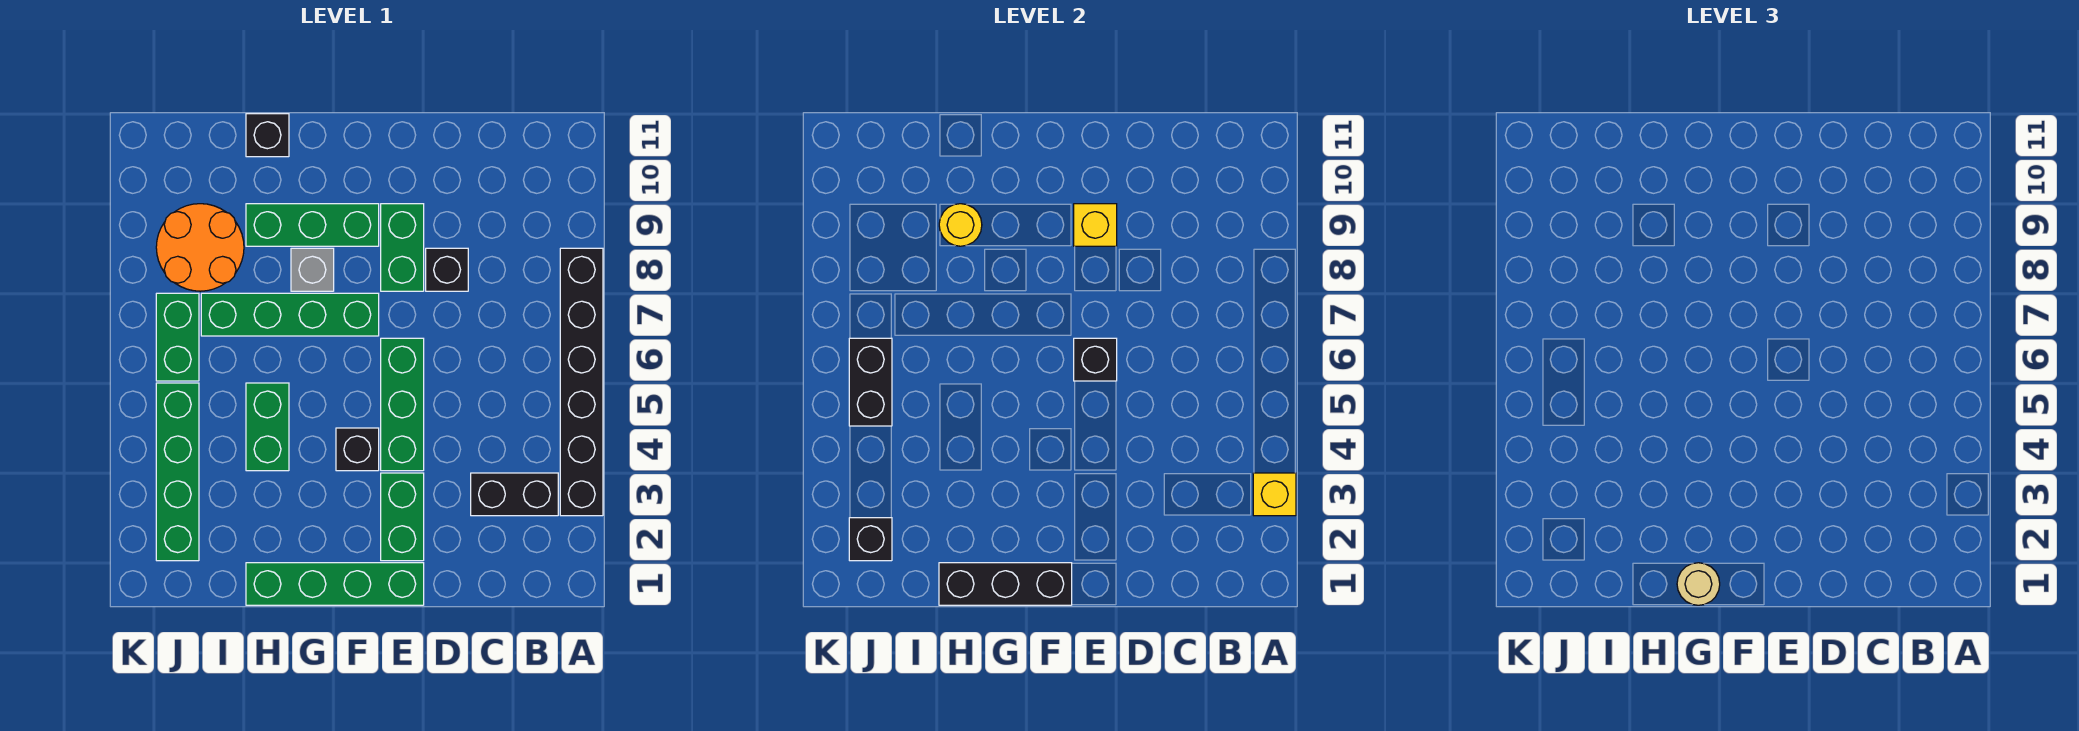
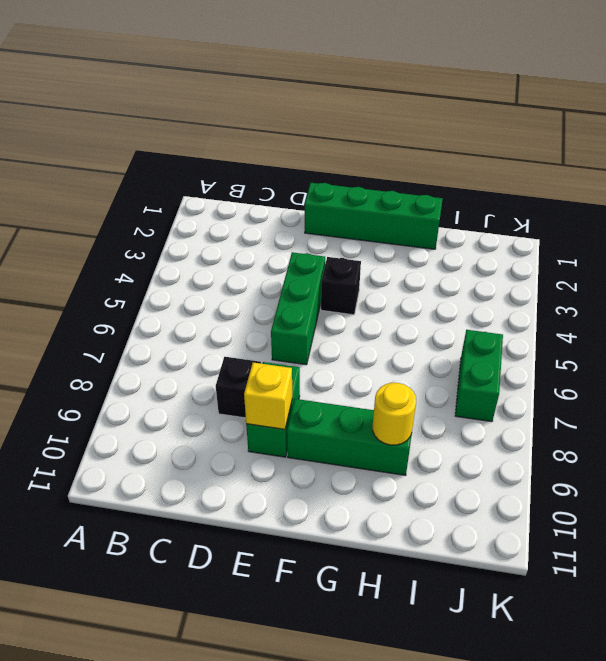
none -> black brick A3:A8 level 1
none -> black brick B3:C3 level 1
none -> green brick E2:E3 level 1

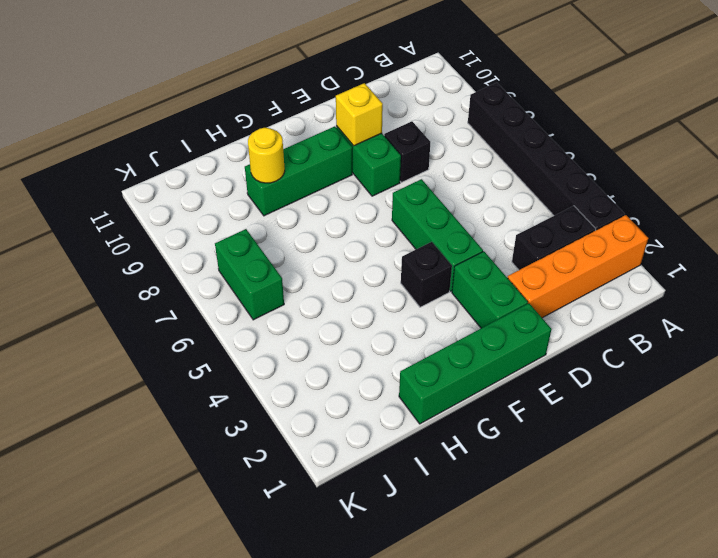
orange brick A2:D2 level 1 -> none
none -> green brick F7:I7 level 1
none -> grey brick G8 level 1
none -> green brick H4:H5 level 1

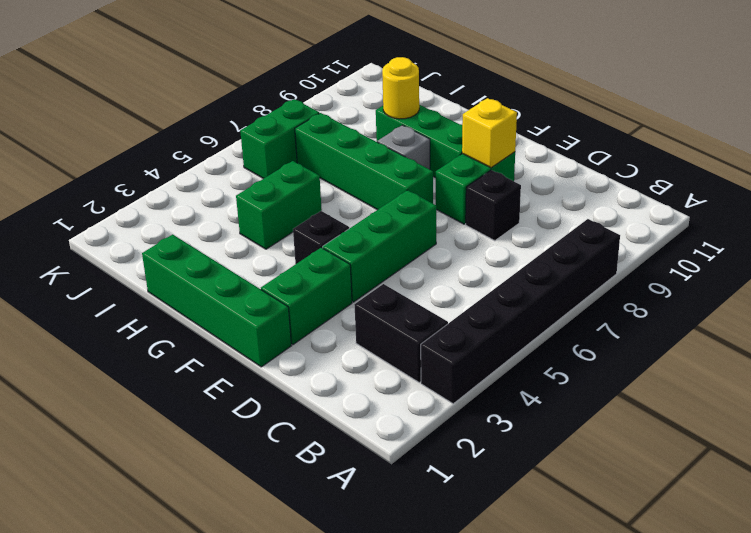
none -> black brick H11 level 1
none -> orange round brick I8:J9 level 1
none -> green brick J2:J5 level 1

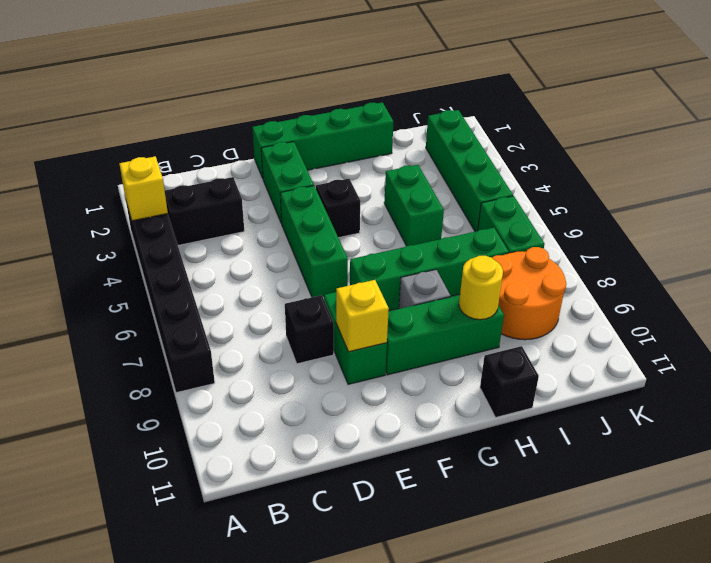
none -> black brick E6 level 2
none -> black brick F1:H1 level 2
none -> black brick J2 level 2

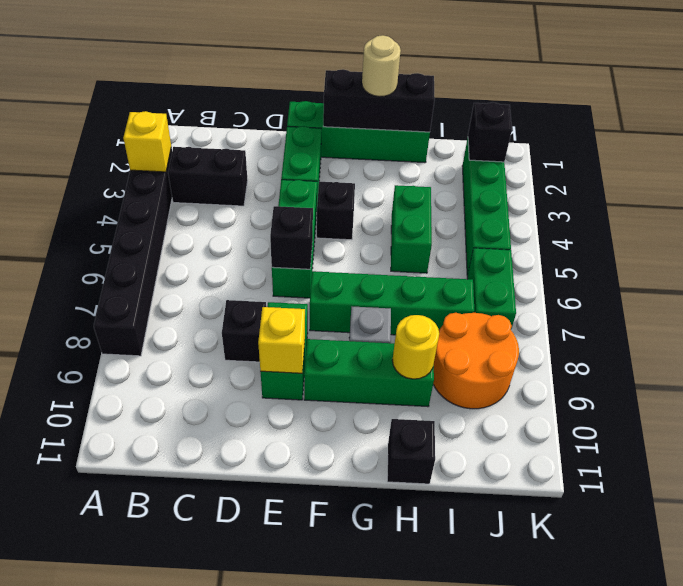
none -> black brick J5:J6 level 2

